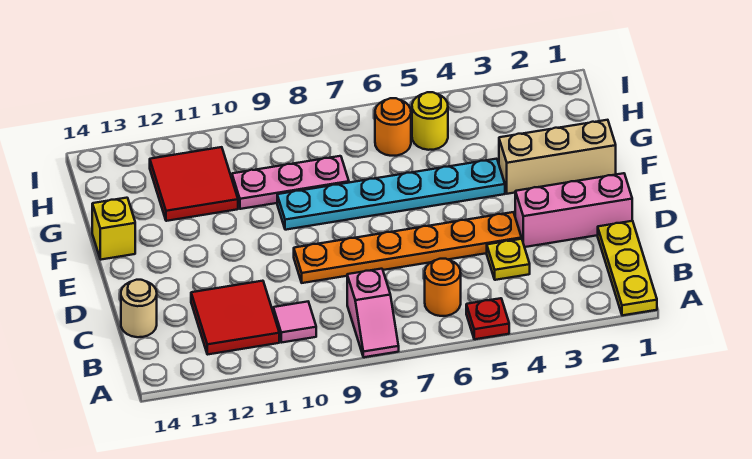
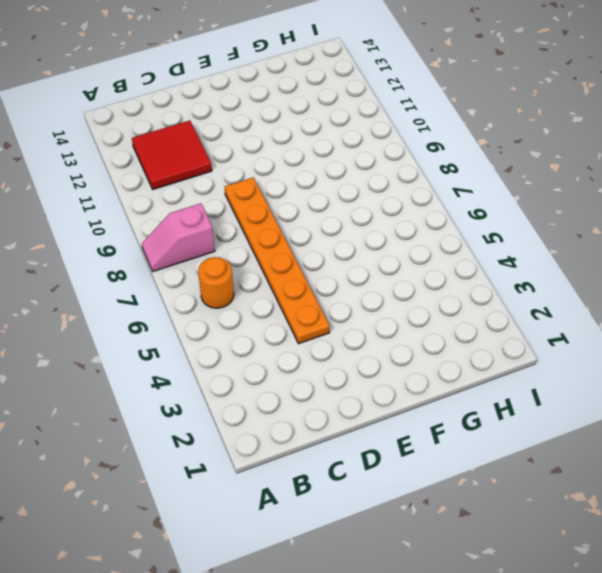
none -> yellow plate A1:C1 level 1
none -> red plate A5 level 1
none -> pink tile B10 level 1

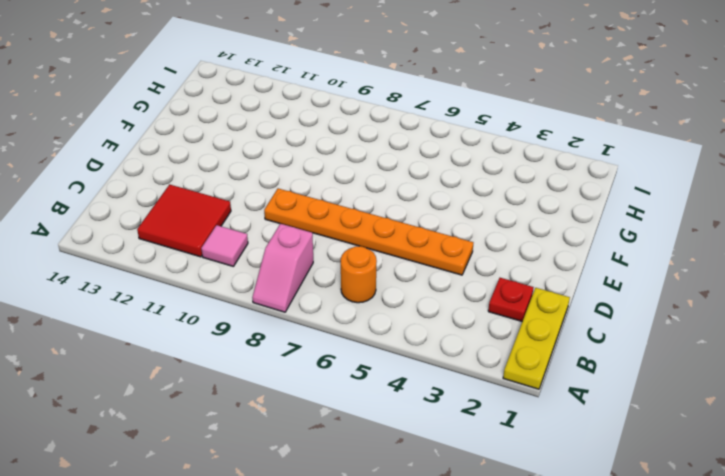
red plate C2 level 1 -> red plate A5 level 1
none -> yellow plate C4 level 1
none -> tan round brick C14 level 1
none -> pink brick D1:D3 level 1

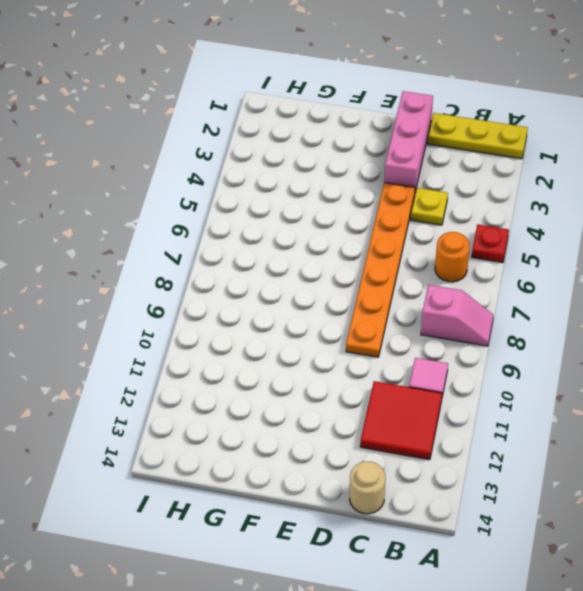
none -> tan brick F1:F3 level 1
none -> cyan plate F4:F9 level 1
none -> yellow brick F14 level 1

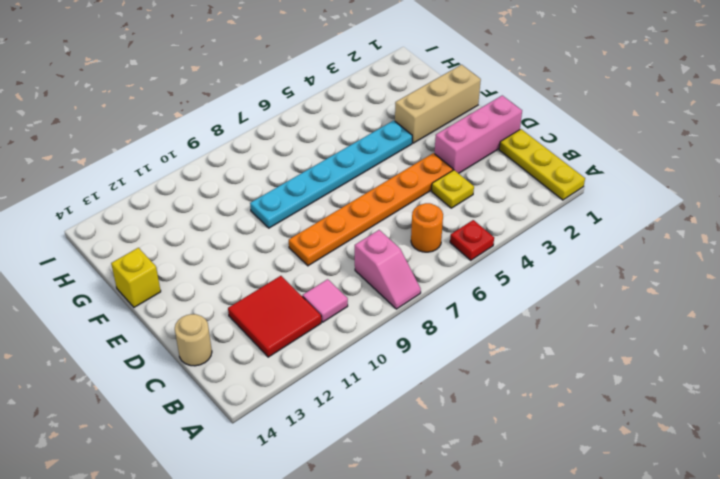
none -> pink plate G8:G10 level 1
none -> red tile G11:H12 level 1
none -> yellow round brick H5 level 1

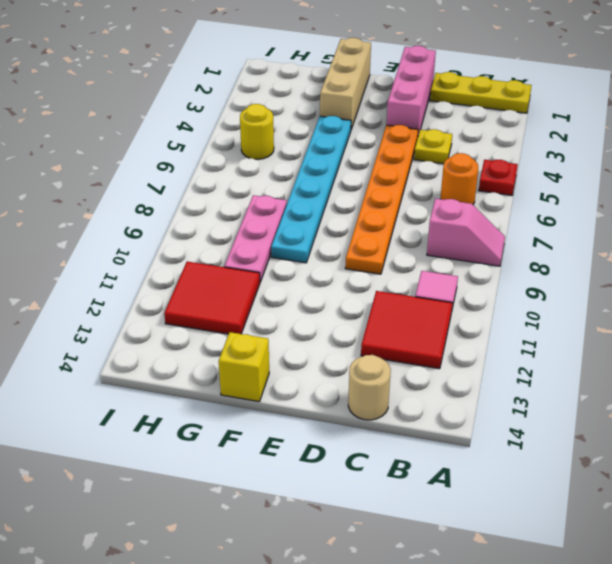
none -> orange round brick H6 level 1

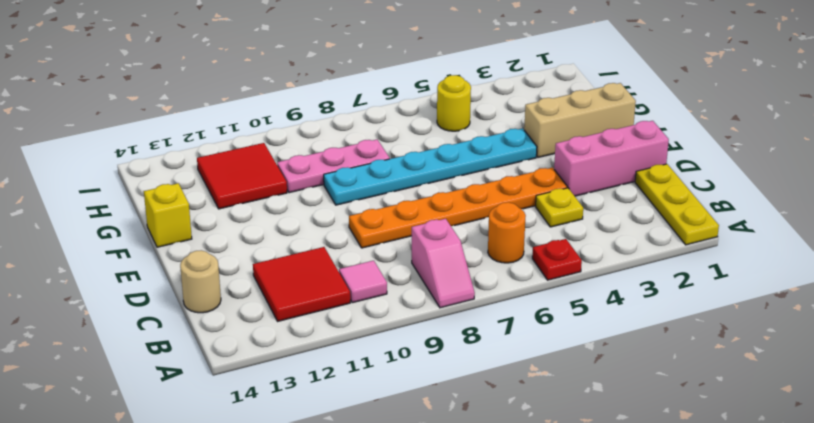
none -> orange round brick H6 level 1

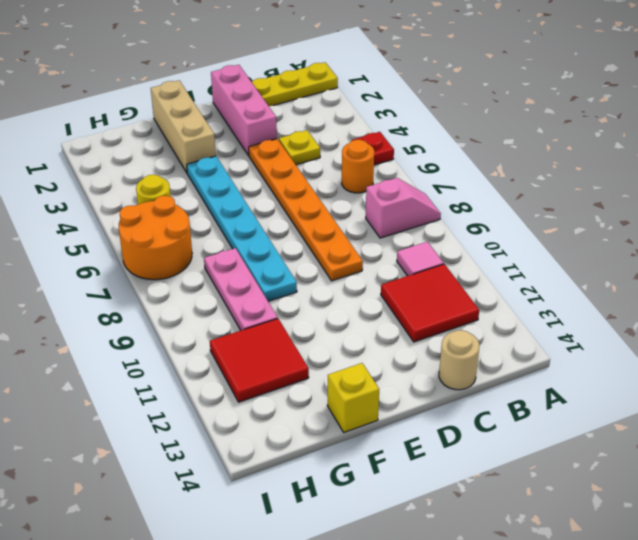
orange round brick H6:I7 level 1 -> orange round brick H6 level 1

